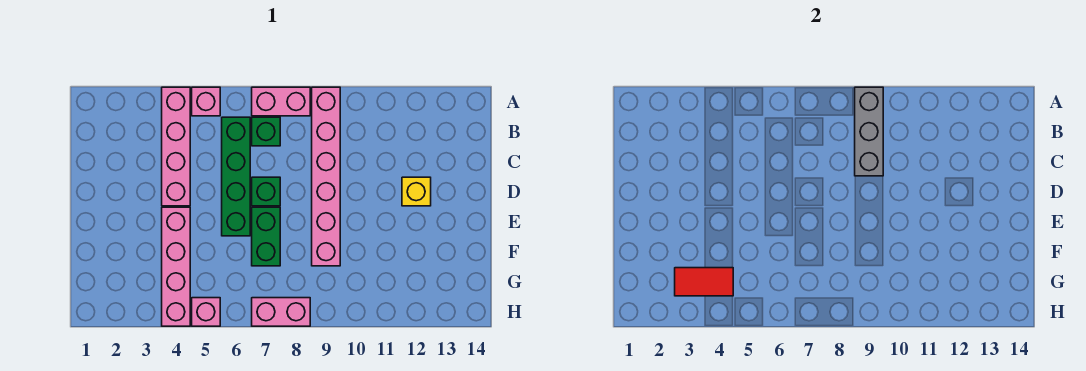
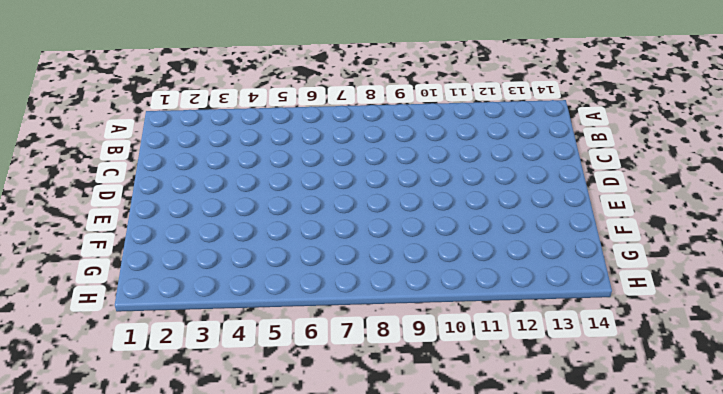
none -> pink brick A4:D4 level 1
none -> pink brick A5 level 1
none -> pink brick A7:A8 level 1

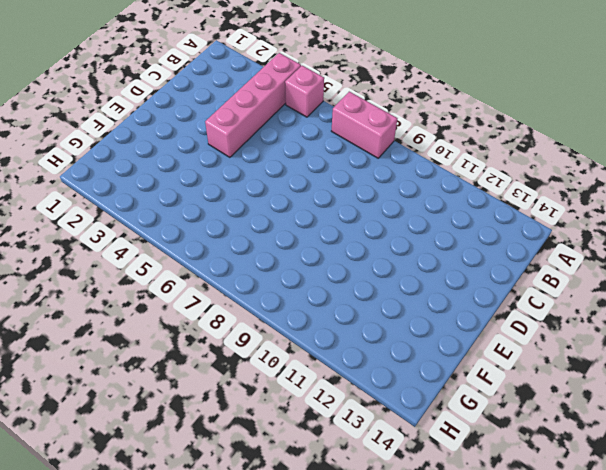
none -> pink brick A9:F9 level 1
none -> green brick B6:E6 level 1
none -> green brick B7 level 1

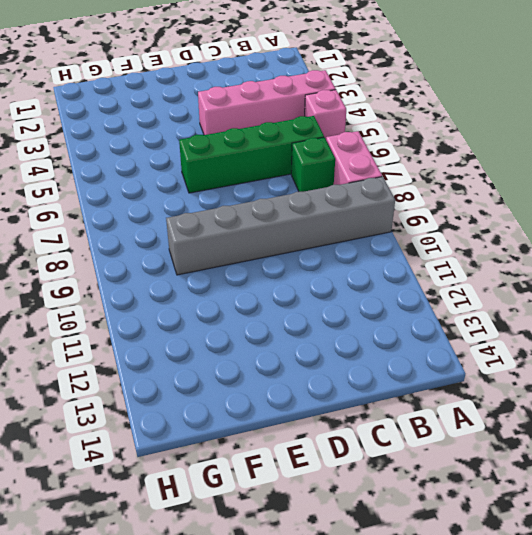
grey brick A9:F9 level 1 -> pink brick A9:F9 level 1
none -> green brick D7 level 1
none -> yellow brick D12 level 1
none -> pink brick E4:H4 level 1

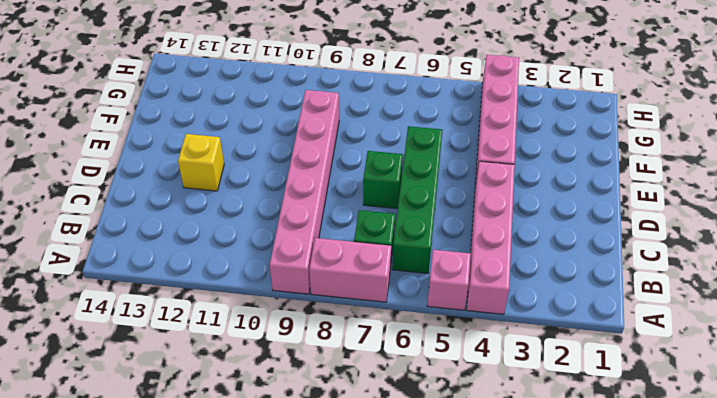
none -> green brick E7:F7 level 1
none -> pink brick H5 level 1
none -> pink brick H7:H8 level 1

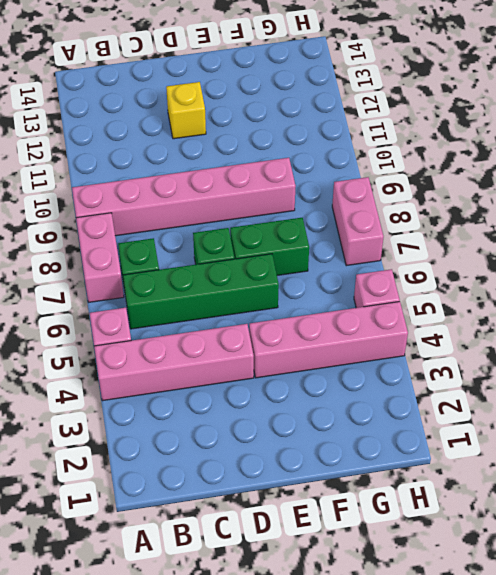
none -> grey brick A9:C9 level 2
none -> red tile G3:G4 level 2

